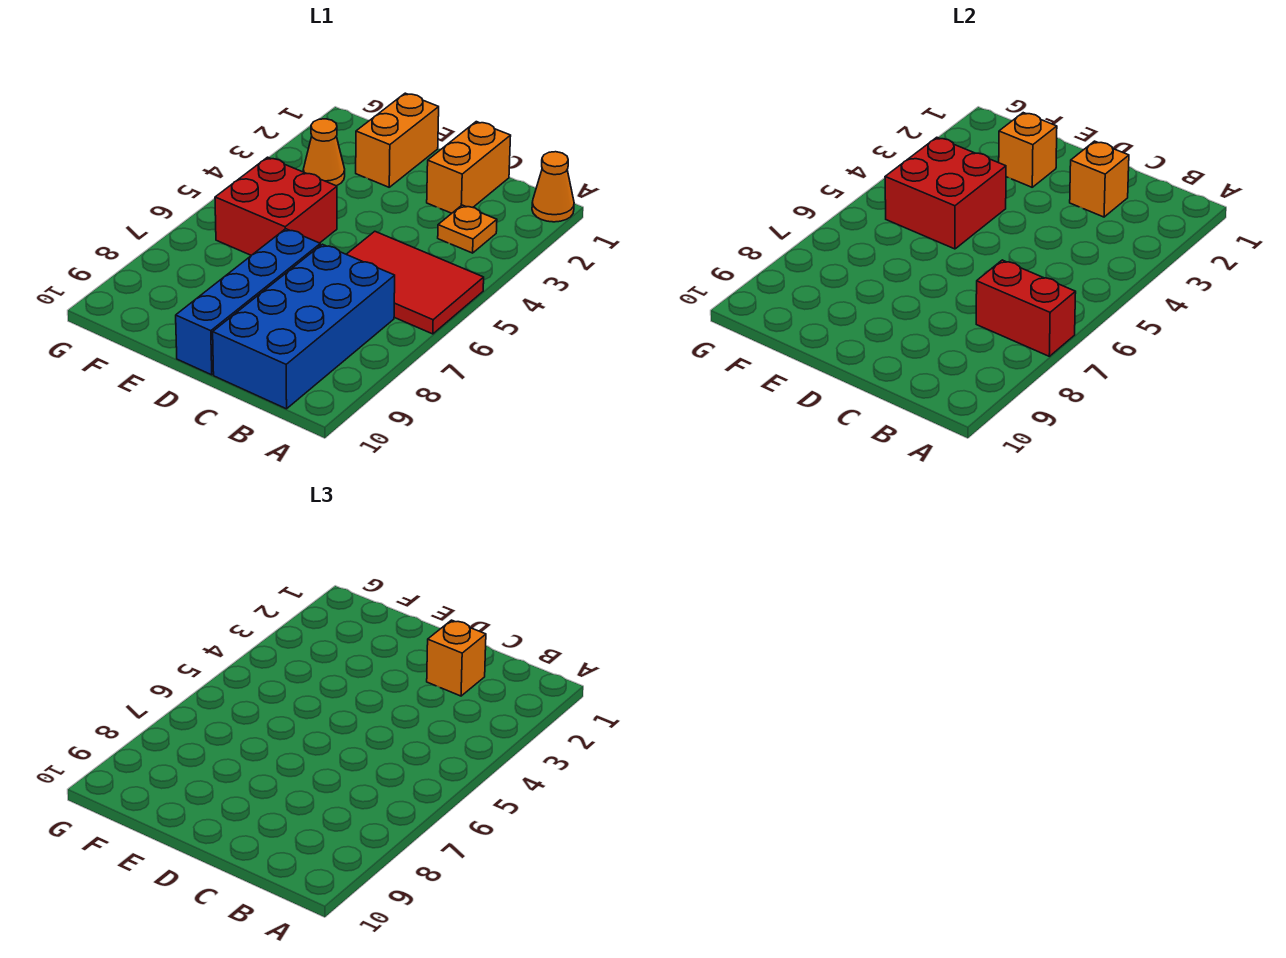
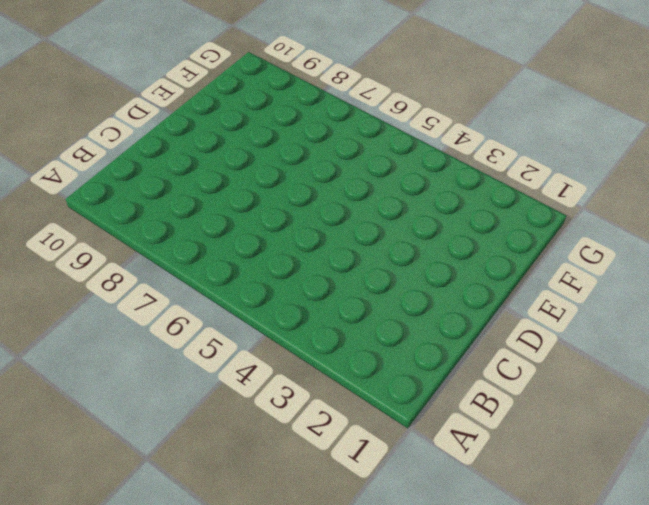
none -> orange cone A1 level 1
none -> red tile A5:C6 level 1
none -> orange plate B3 level 1

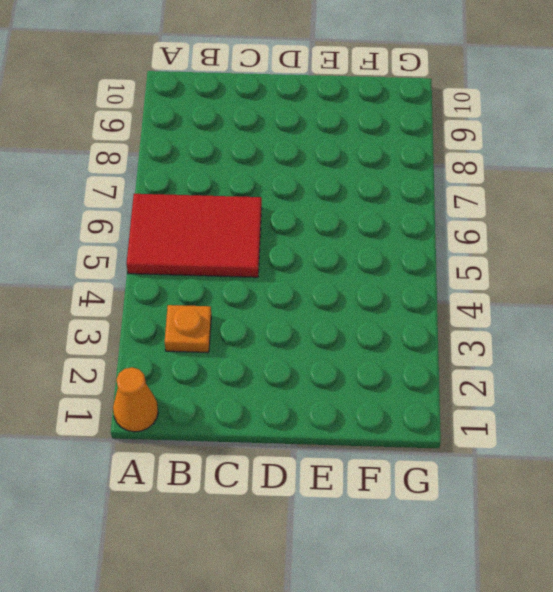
none -> blue brick B7:C10 level 1
none -> orange brick C1:C2 level 1
none -> blue brick D7:D10 level 1

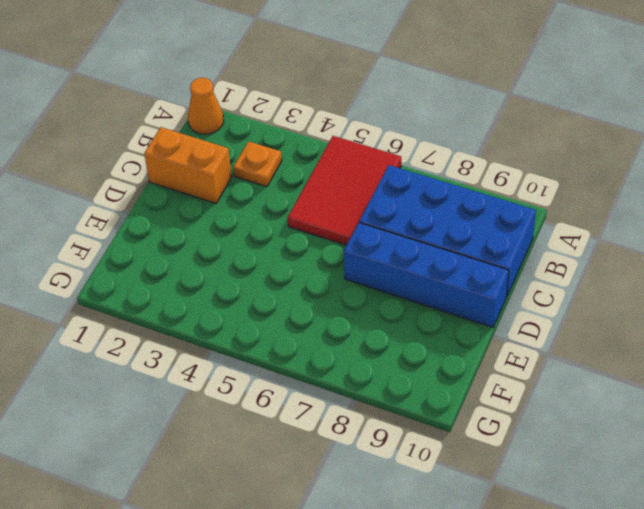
none -> orange brick E1:E2 level 1
none -> red brick E5:F6 level 1
none -> orange cone F3 level 1

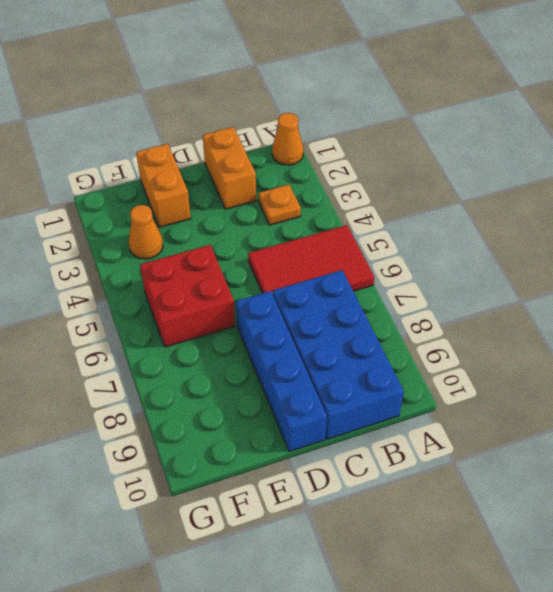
none -> red brick A7:B7 level 2
none -> orange brick C2 level 2
none -> orange brick E2 level 2

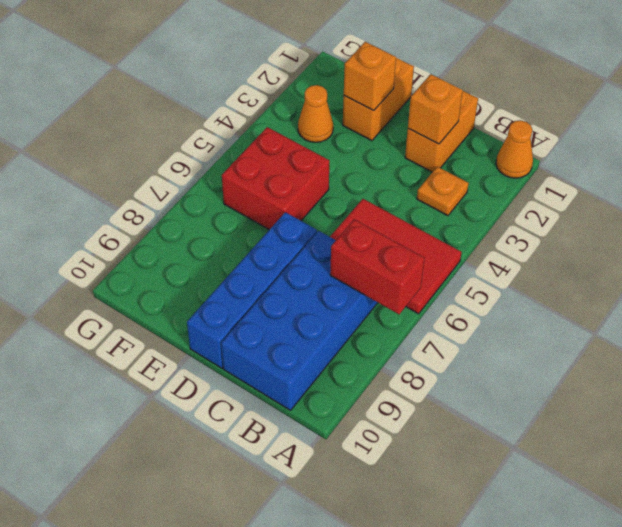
none -> red brick E4:F5 level 2
none -> orange brick C2 level 3

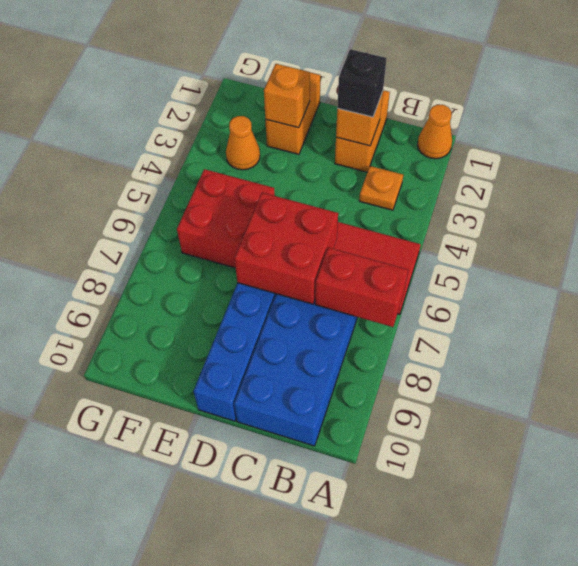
black brick C2 level 3 -> orange brick C2 level 3
red brick C6:D7 level 2 -> red brick E4:F5 level 2

